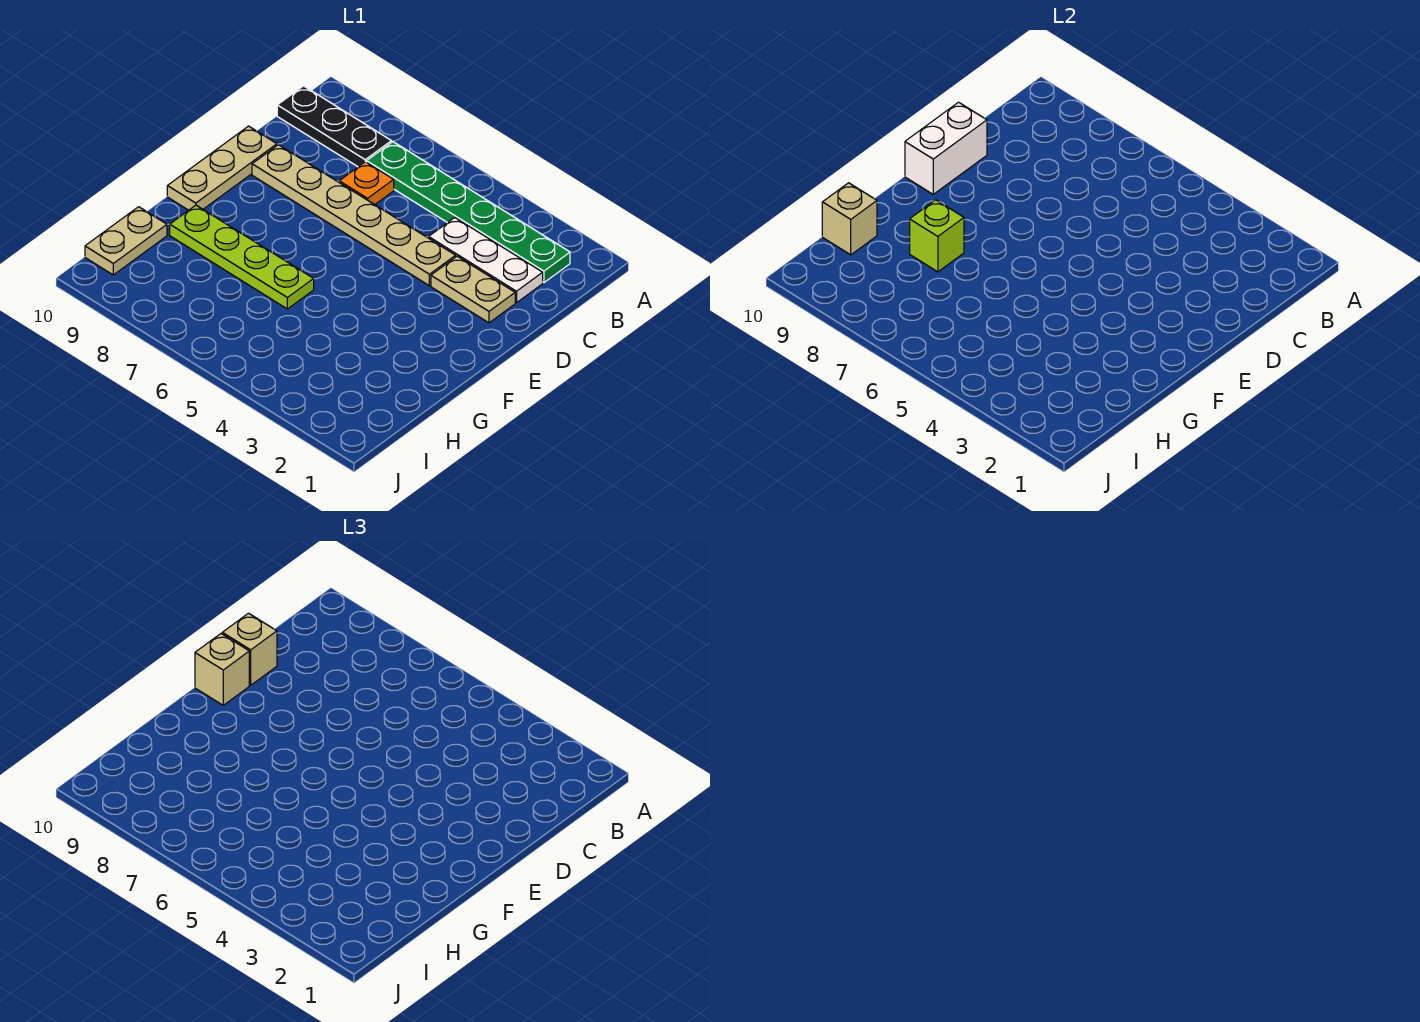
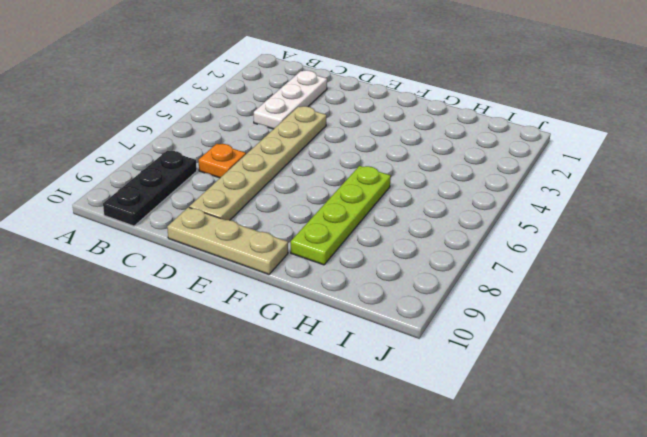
none -> green plate B2:B7 level 1
none -> tan plate D2:D3 level 1
none -> tan plate H10:I10 level 1

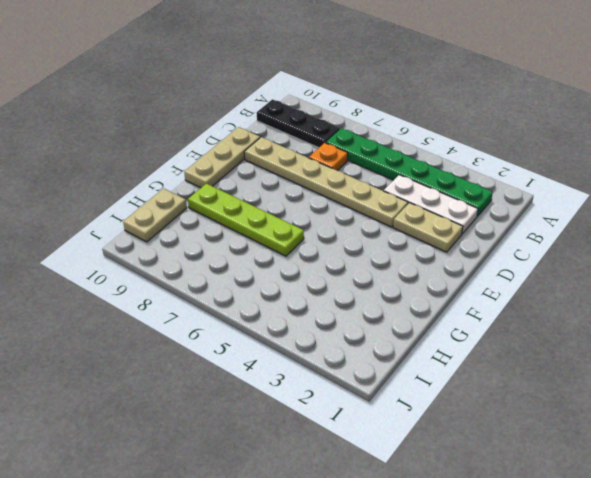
none -> white brick D10:E10 level 2
none -> lime brick G8 level 2
none -> tan brick H10 level 2

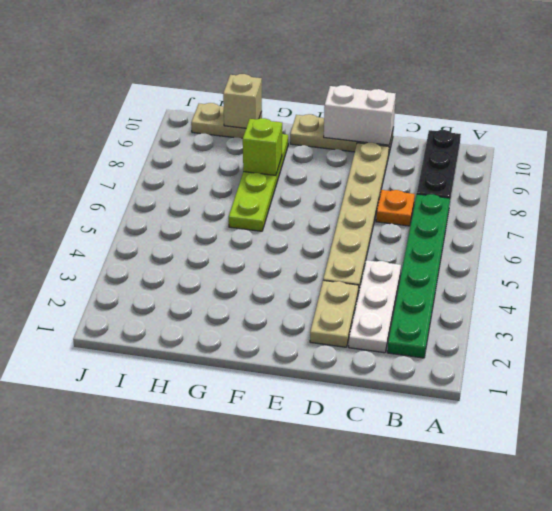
none -> tan brick D10 level 3
none -> tan brick E10 level 3

